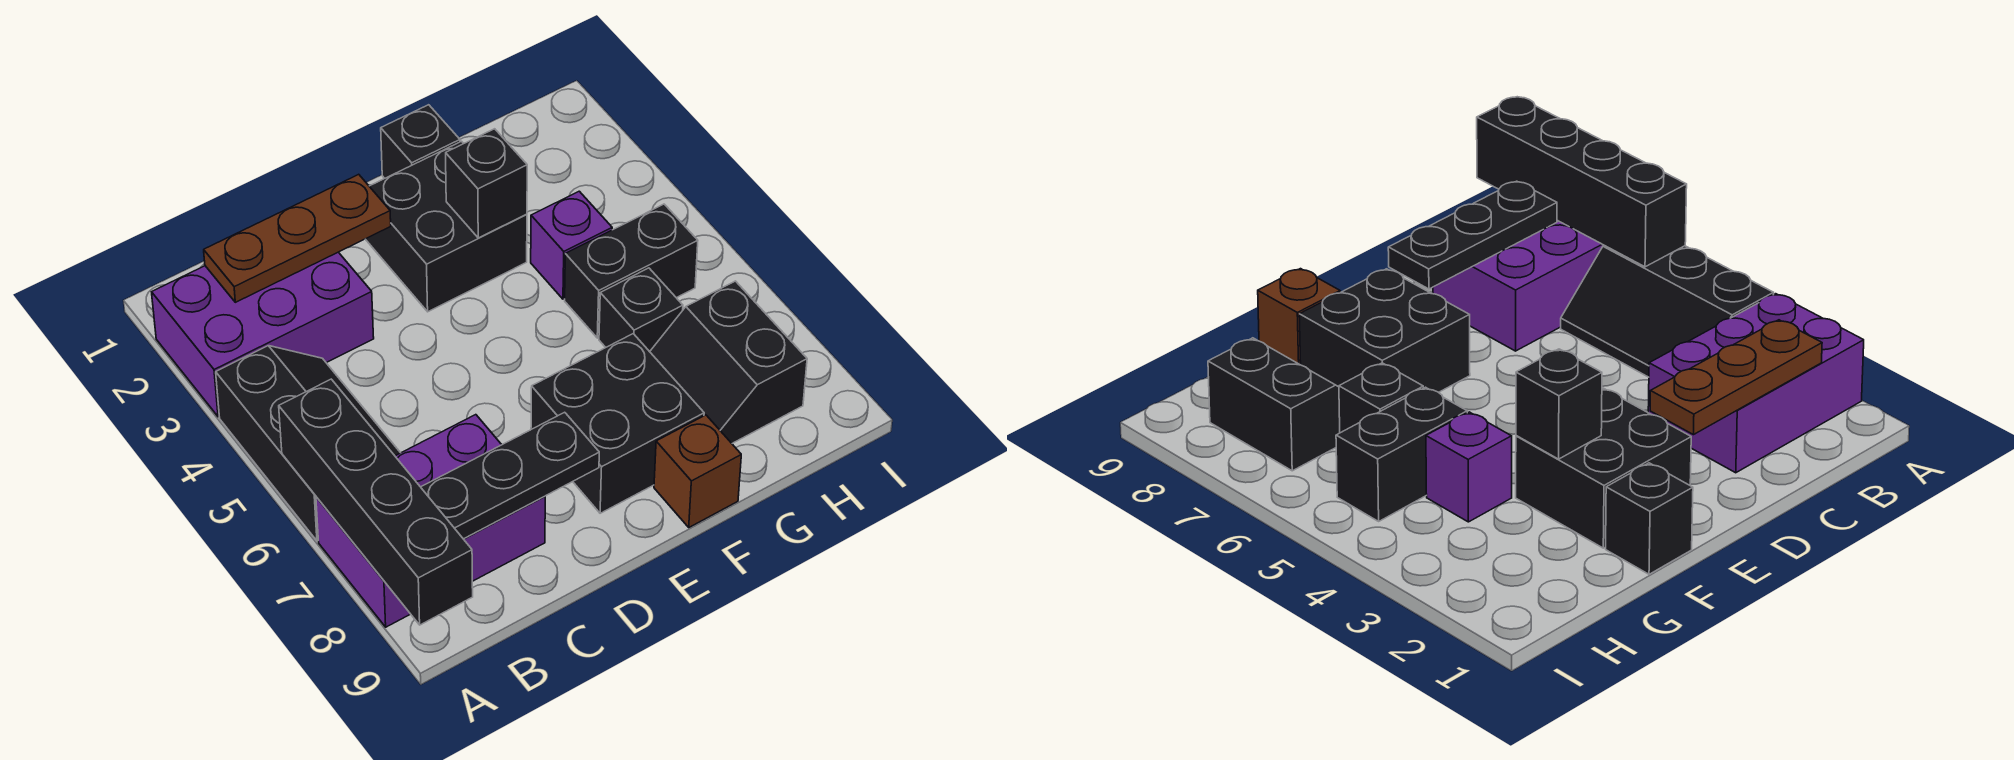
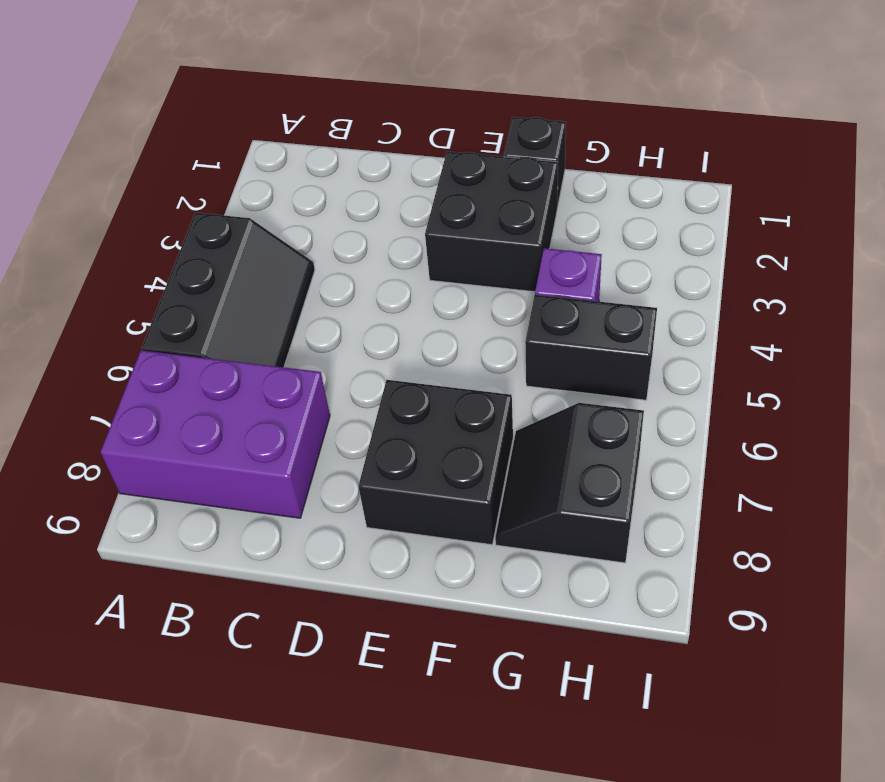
none -> purple brick A2:C3 level 1
none -> brown brick F9 level 1
none -> black brick G6 level 1

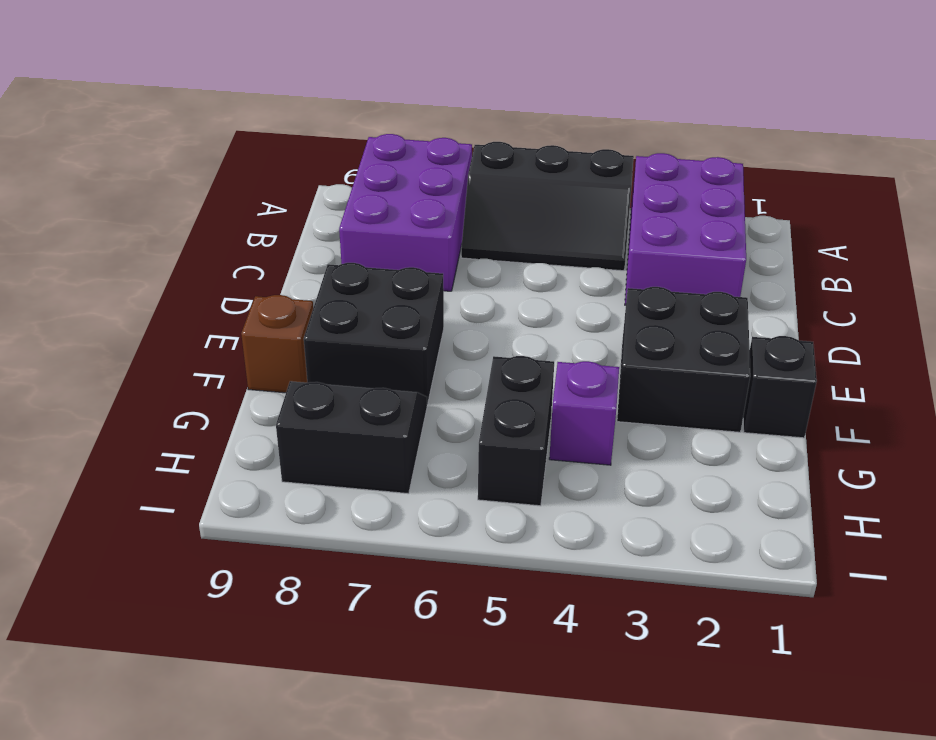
none -> black brick G6 level 1
none -> black brick A6:A9 level 2
none -> brown plate B2:D2 level 2

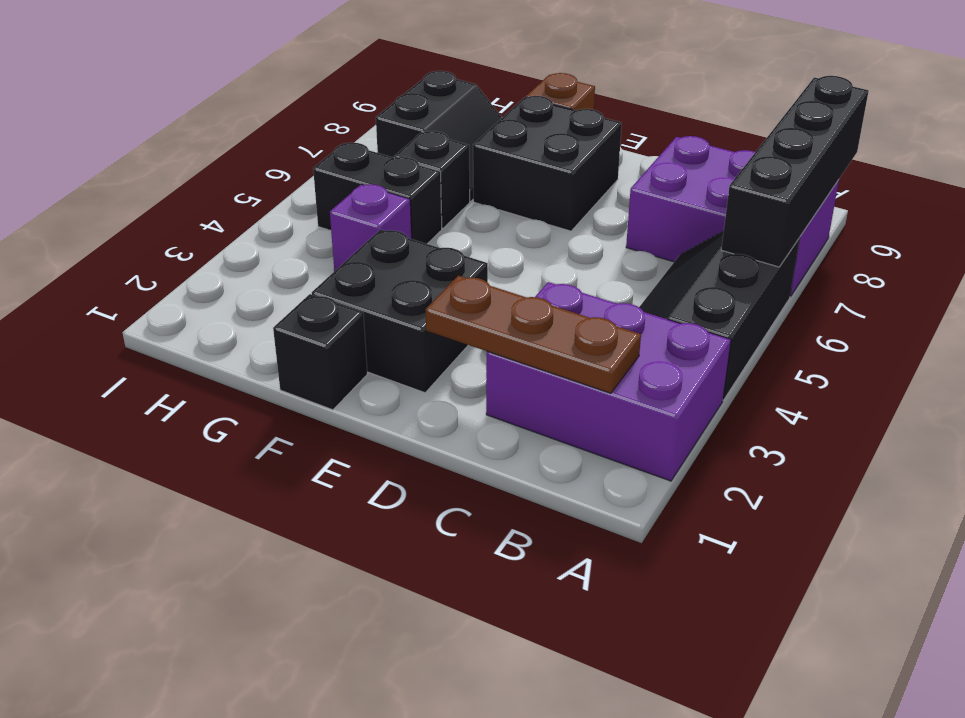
none -> black plate B8:D8 level 2
none -> black brick F3 level 2

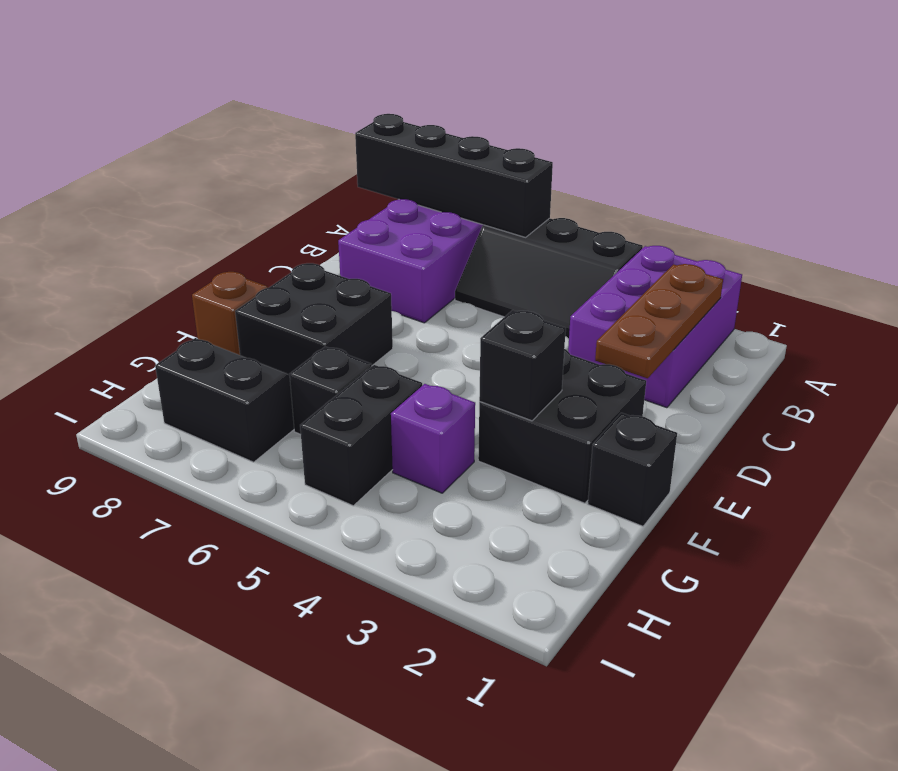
none -> black plate B8:D8 level 2

